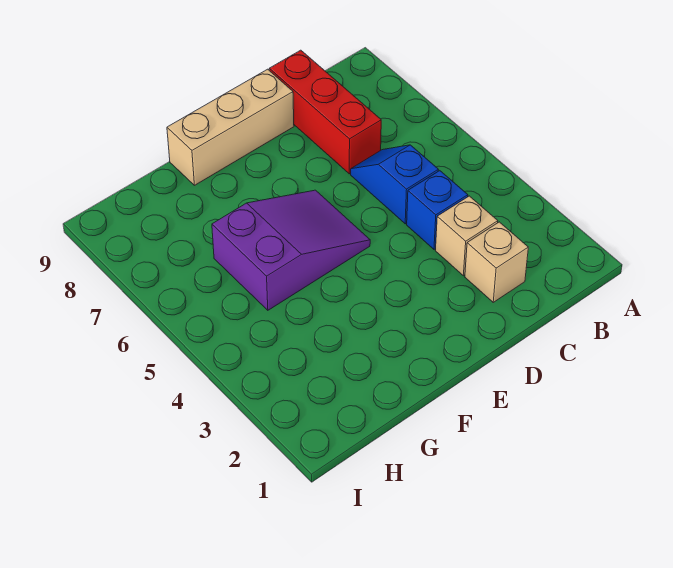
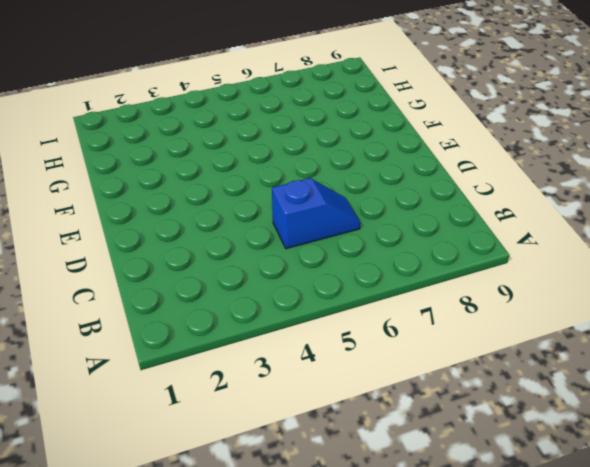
none -> tan brick C2 level 1
none -> tan brick C3 level 1

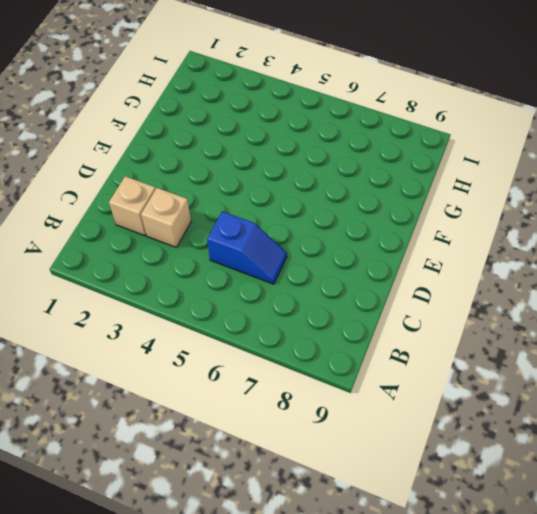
none -> blue brick C4 level 1
none -> red brick C7:C9 level 1

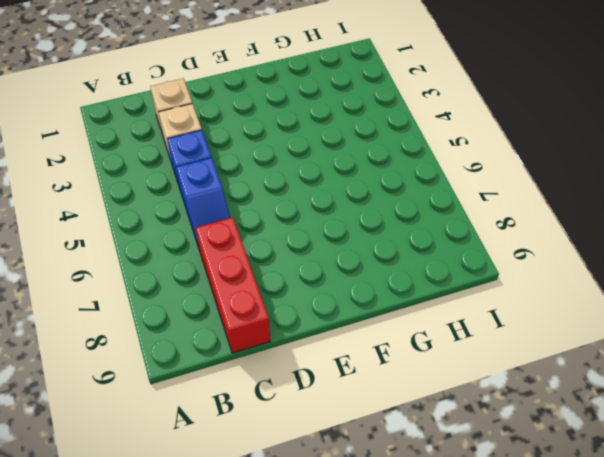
none -> tan brick D9:F9 level 1
none -> purple slope E5:G6 level 1 top G

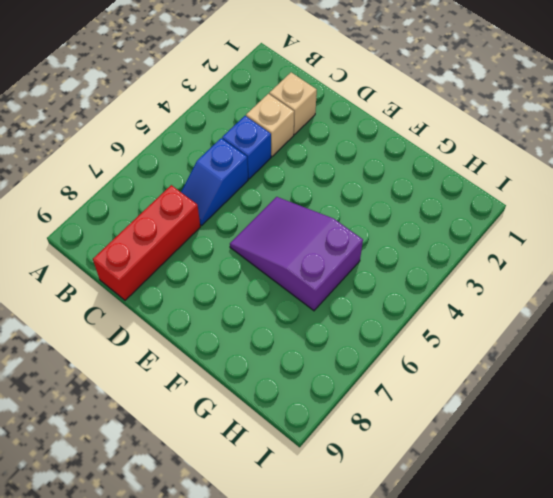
none -> tan brick D9:F9 level 1

